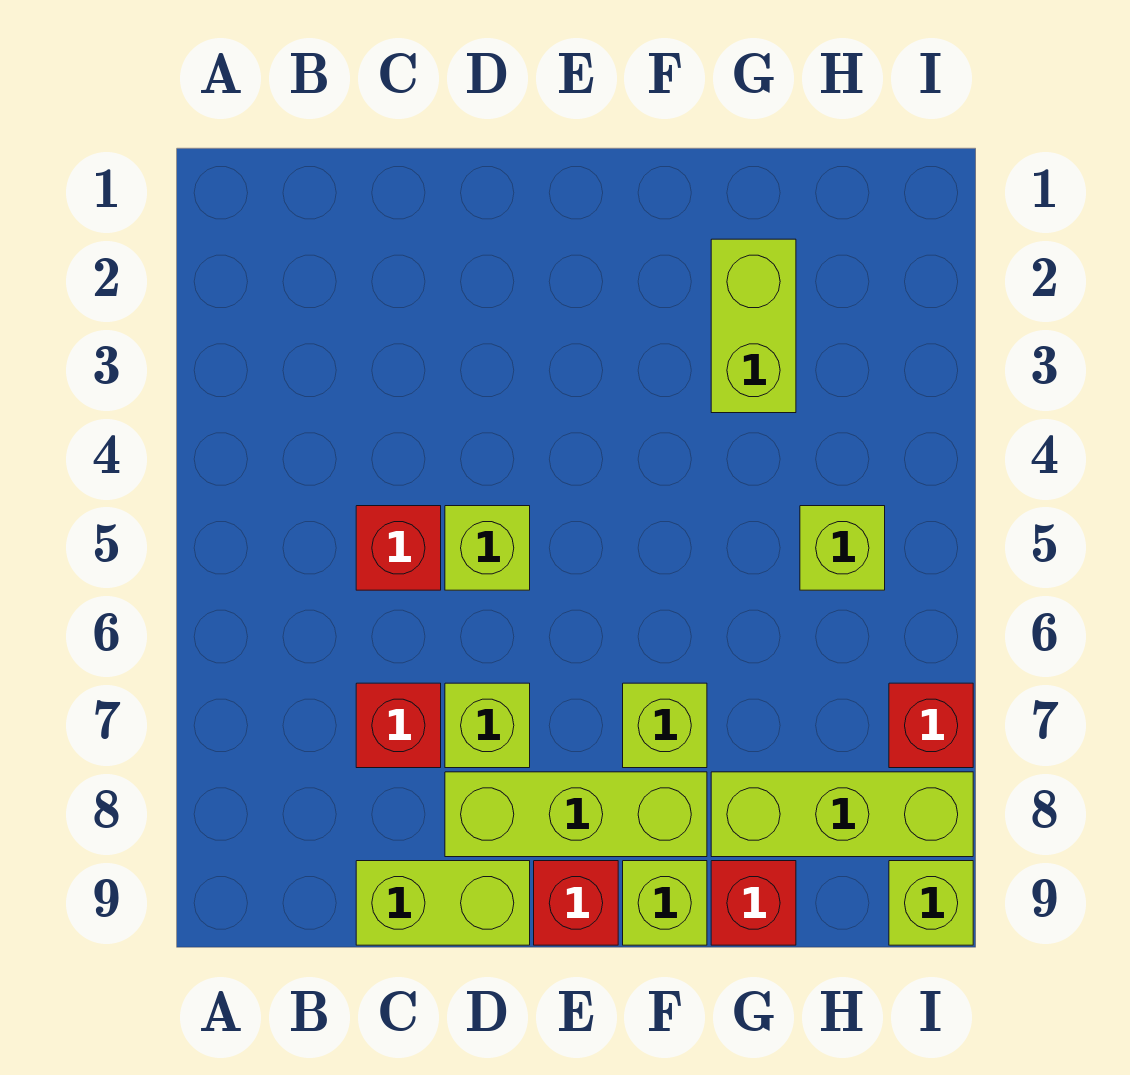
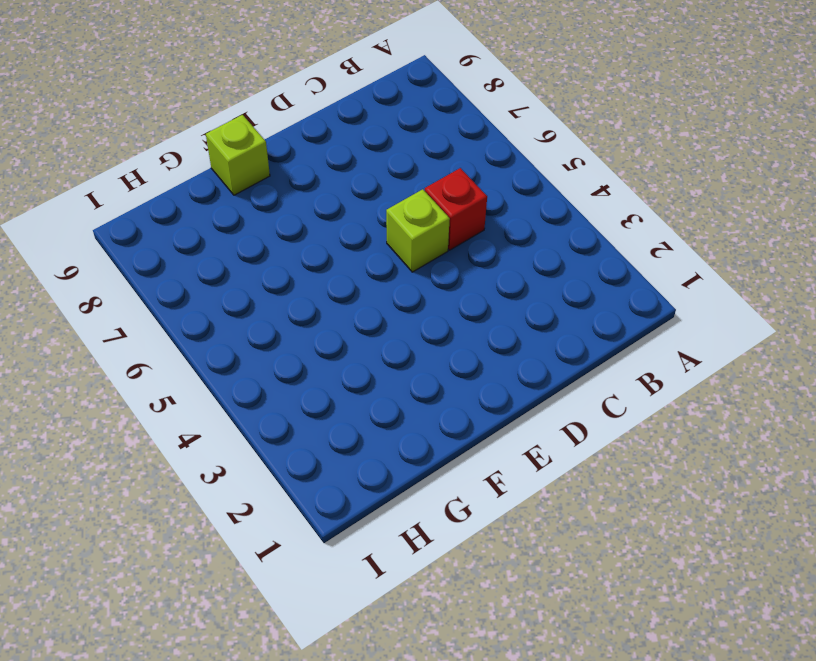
none -> red brick C7 level 1
none -> lime brick C9:D9 level 1
none -> lime brick D7 level 1

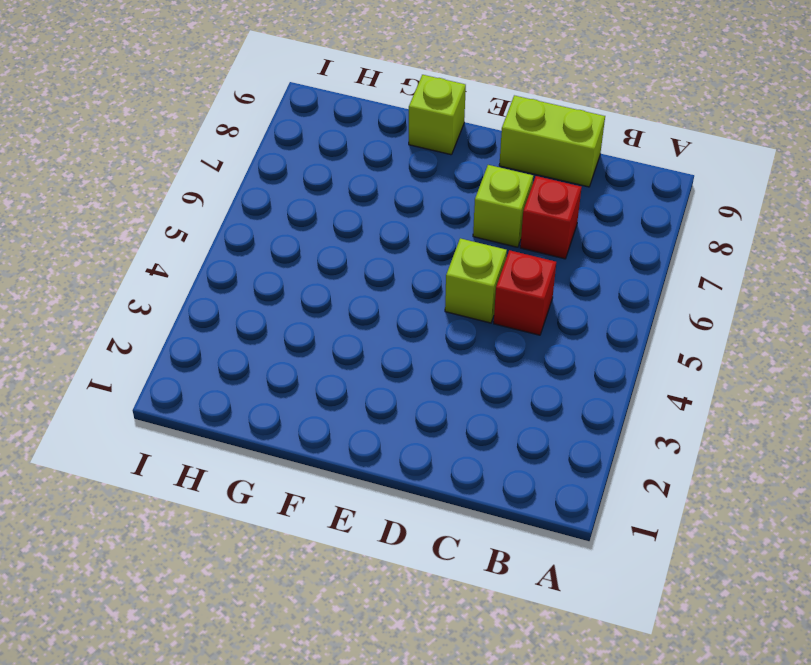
none -> lime brick D8:F8 level 1
none -> red brick E9 level 1
none -> lime brick F7 level 1

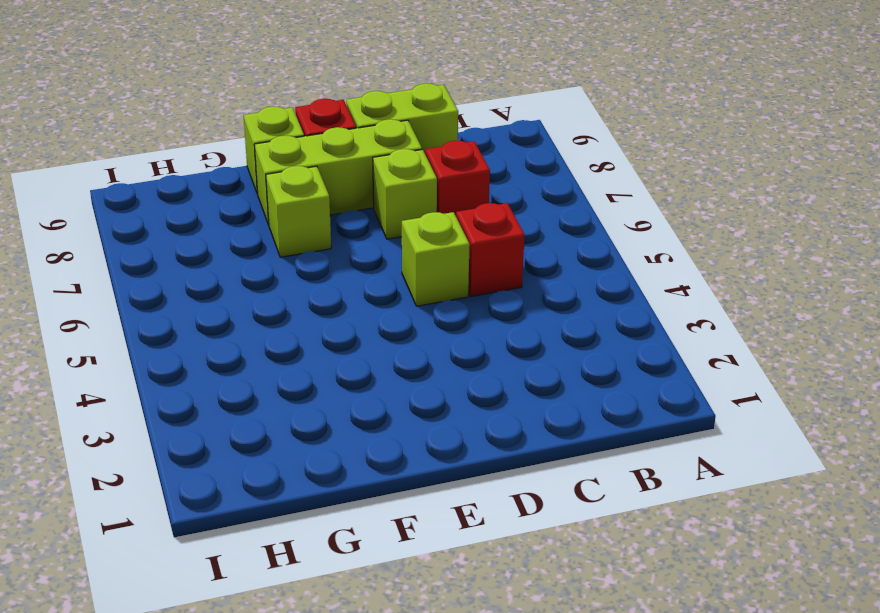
none -> lime brick G2:G3 level 1
none -> lime brick G8:I8 level 1
none -> red brick G9 level 1

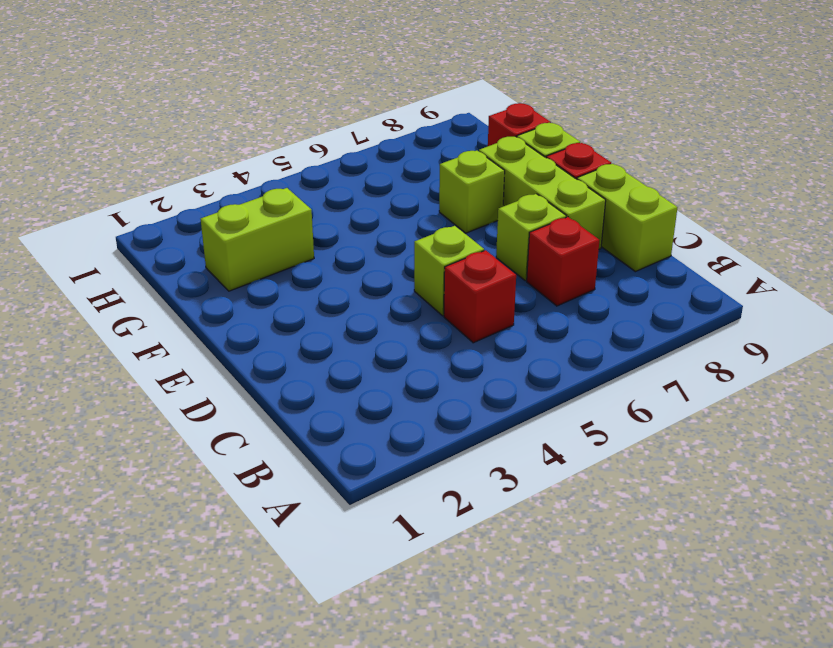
none -> lime brick G8:I8 level 1
none -> lime brick H5 level 1
none -> red brick I7 level 1

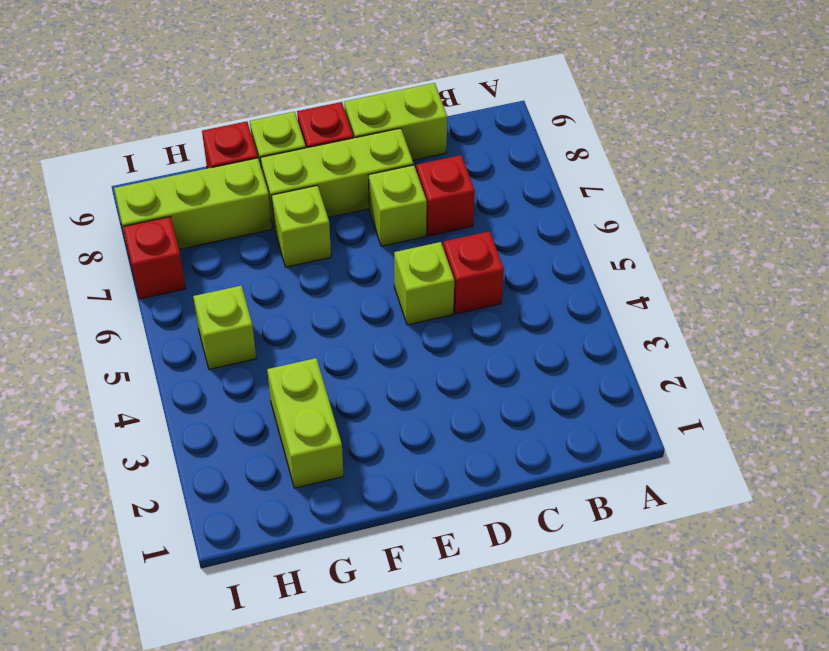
none -> lime brick I9 level 1

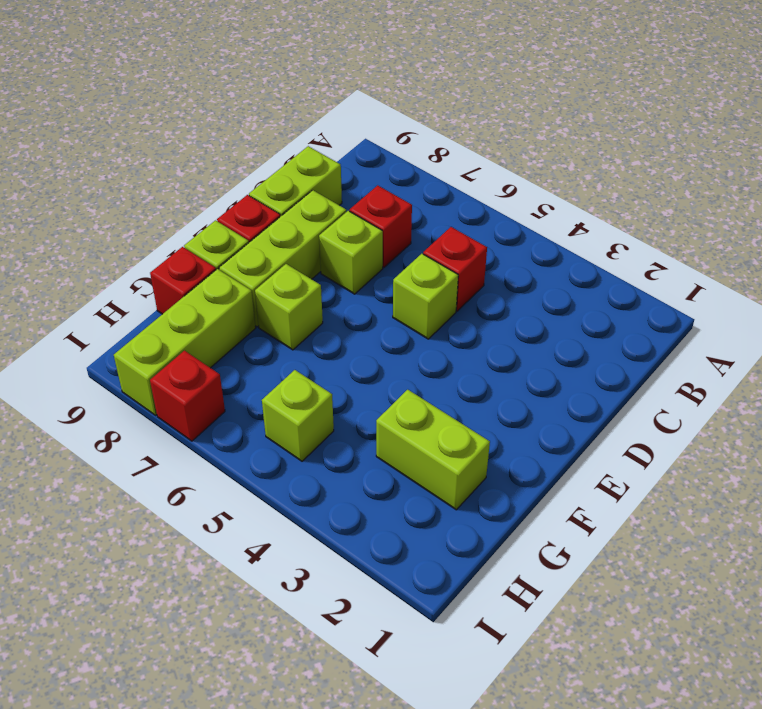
none -> lime brick I9 level 1

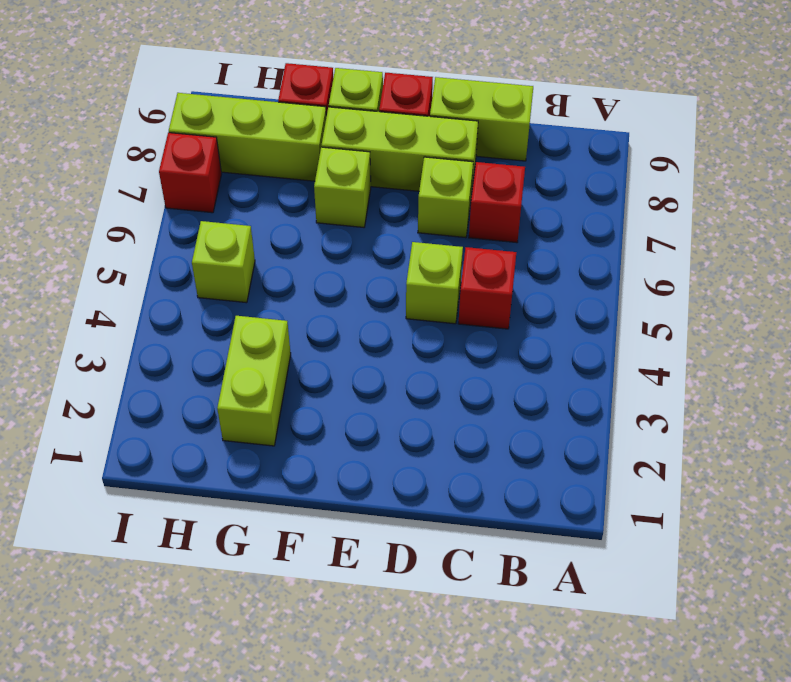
none -> lime brick I9 level 1

